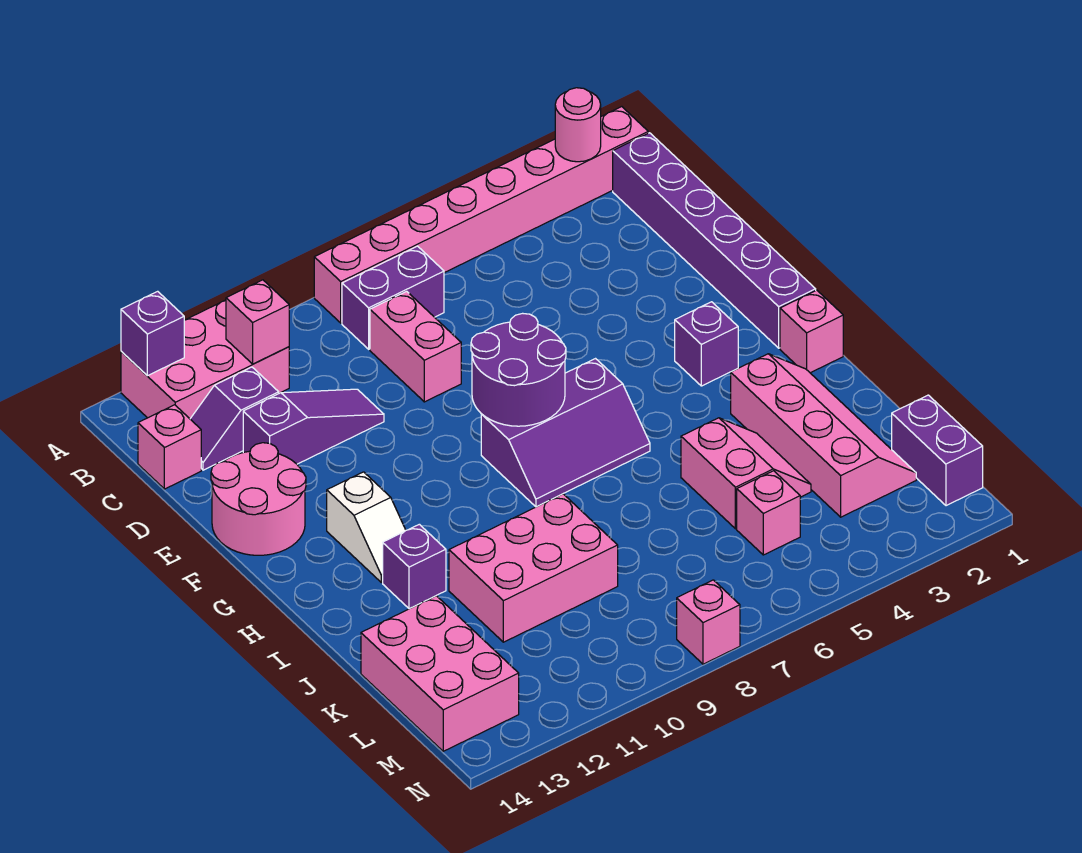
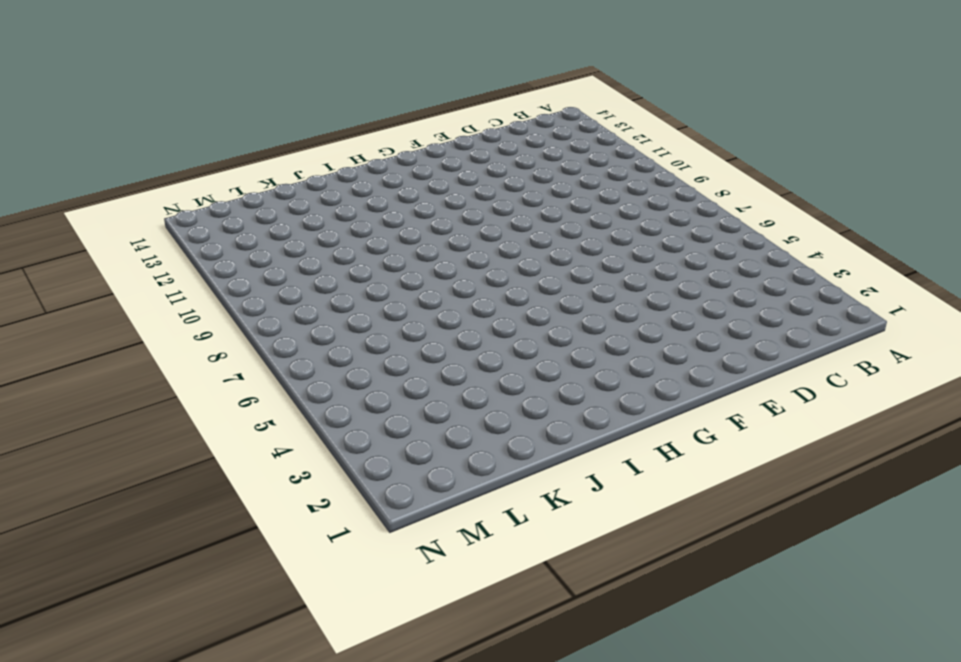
none -> pink brick A1:A8 level 1
none -> pink brick A11:B13 level 1
none -> purple brick B1:G1 level 1

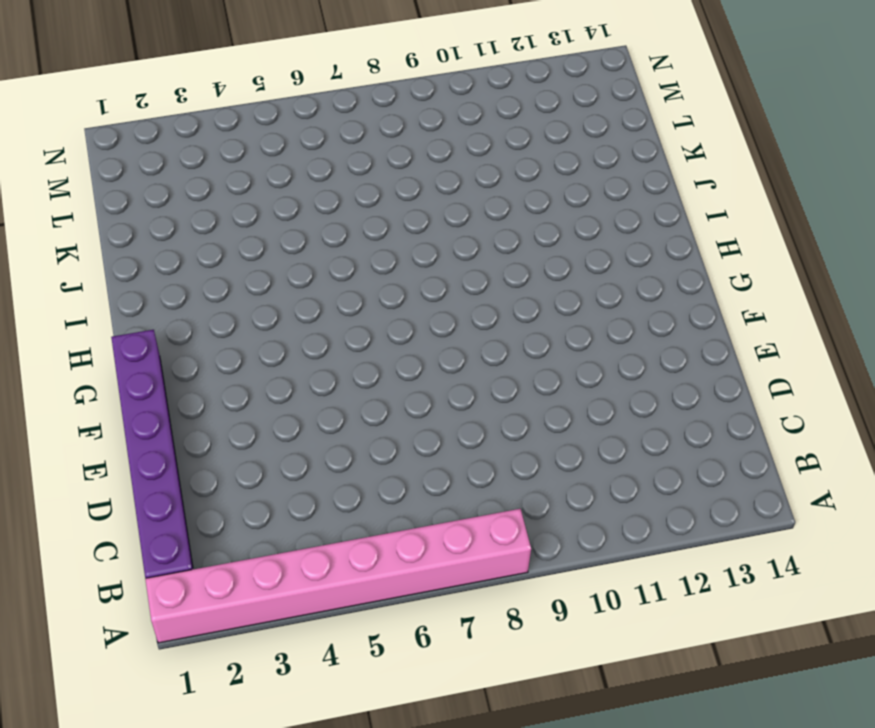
none -> pink brick A11:B13 level 1
none -> purple brick B7:B8 level 1
none -> pink brick C8:D8 level 1

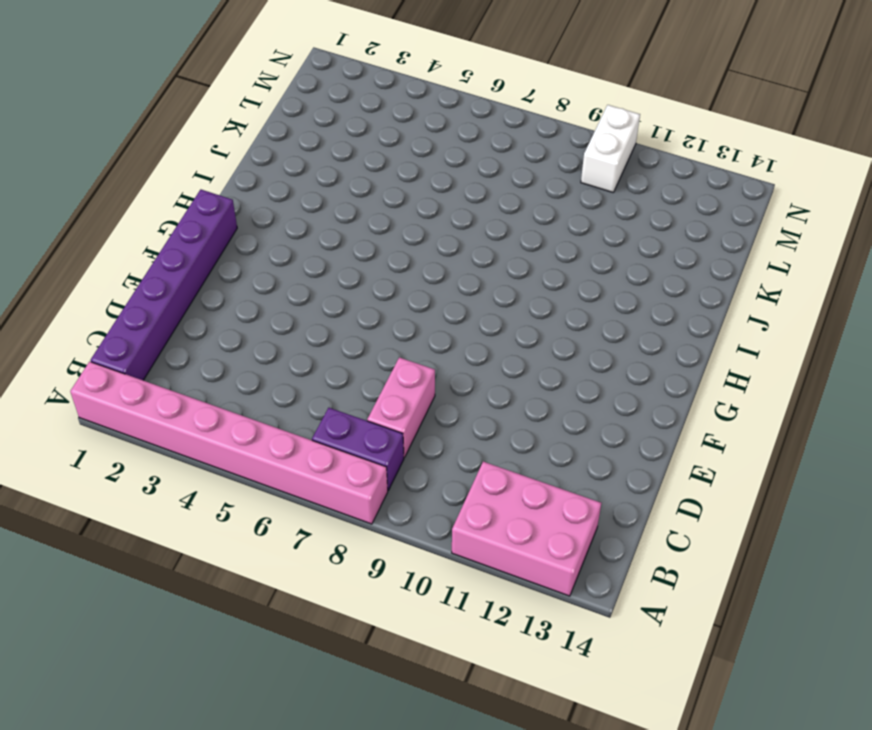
white brick M10:N10 level 1 -> none
none -> purple slope C12:C13 level 1 top 12
none -> pink brick C14 level 1
none -> purple slope D10:D12 level 1 top 12

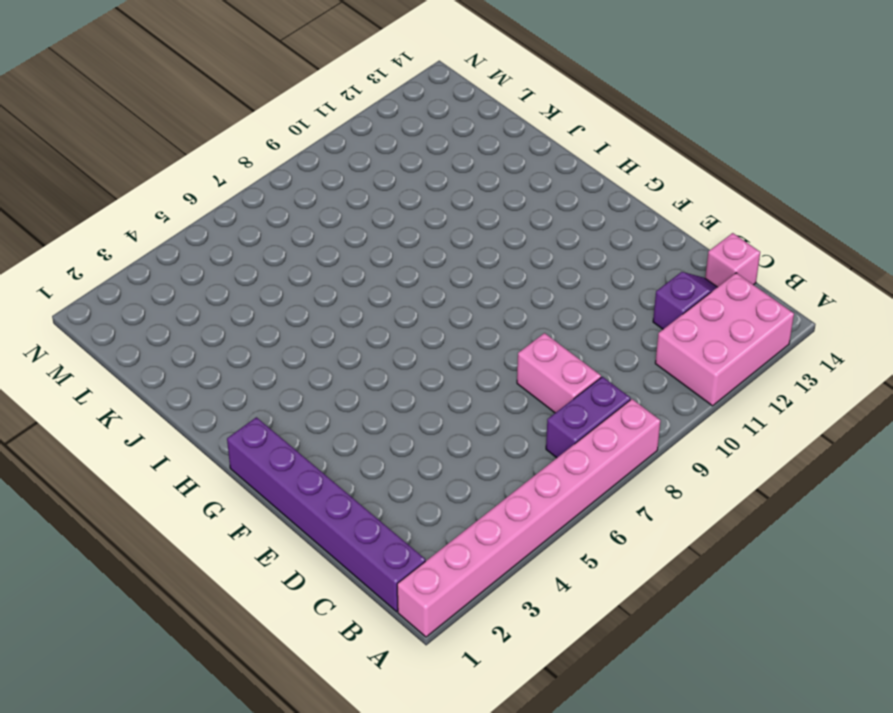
none -> purple slope D10:D12 level 1 top 12
none -> pink round brick E13:F14 level 1
none -> purple brick G3 level 1

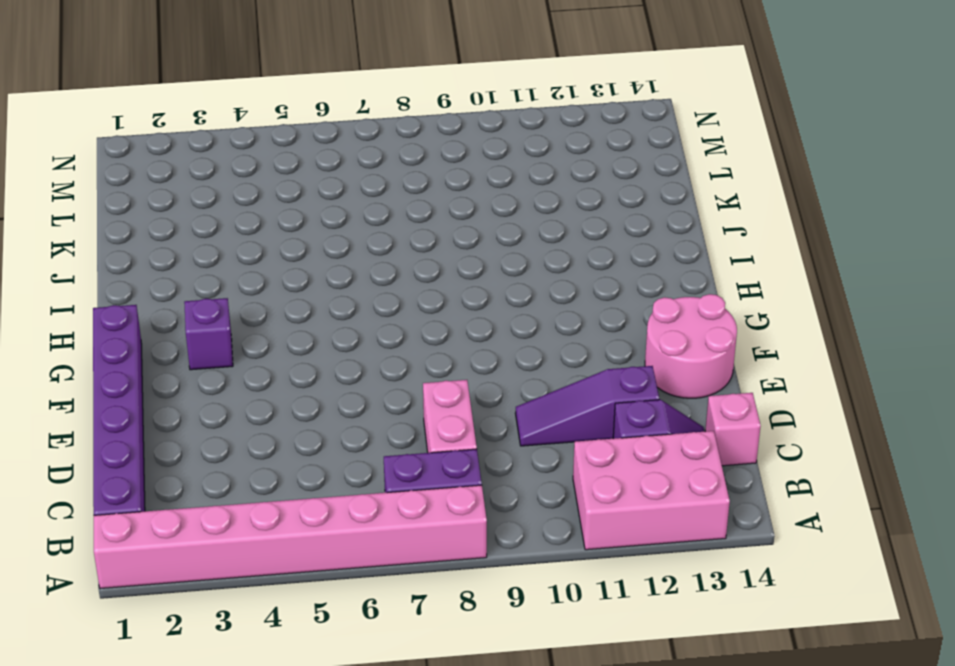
none -> purple slope G6:H8 level 1 top G
none -> white slope G12:H12 level 1 top G
none -> pink brick H1 level 1

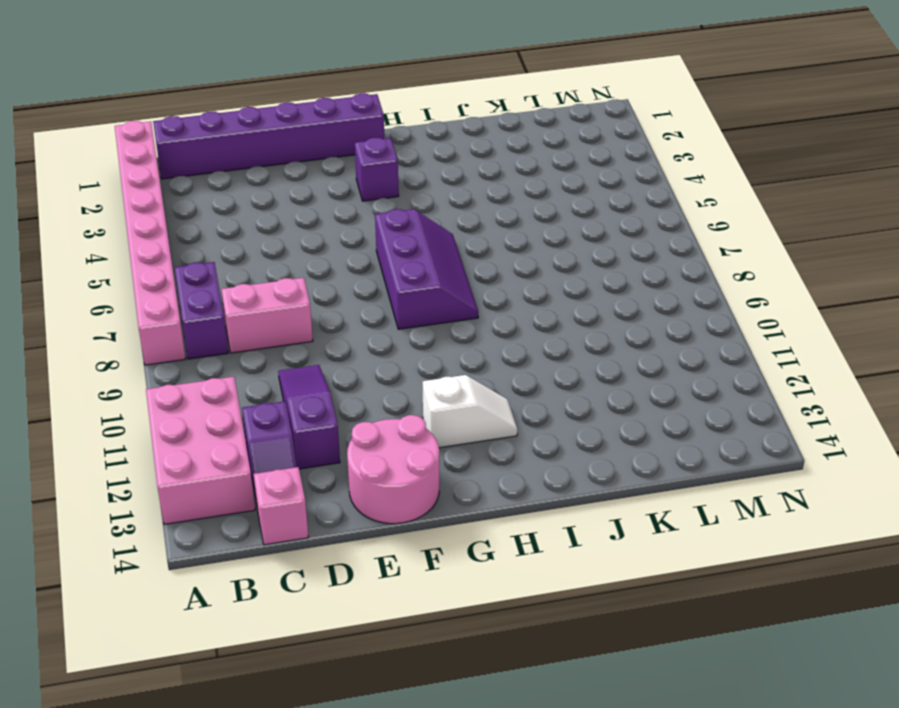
none -> pink brick H1 level 1
none -> pink slope I2:L3 level 1 top 3
none -> purple brick I12 level 1

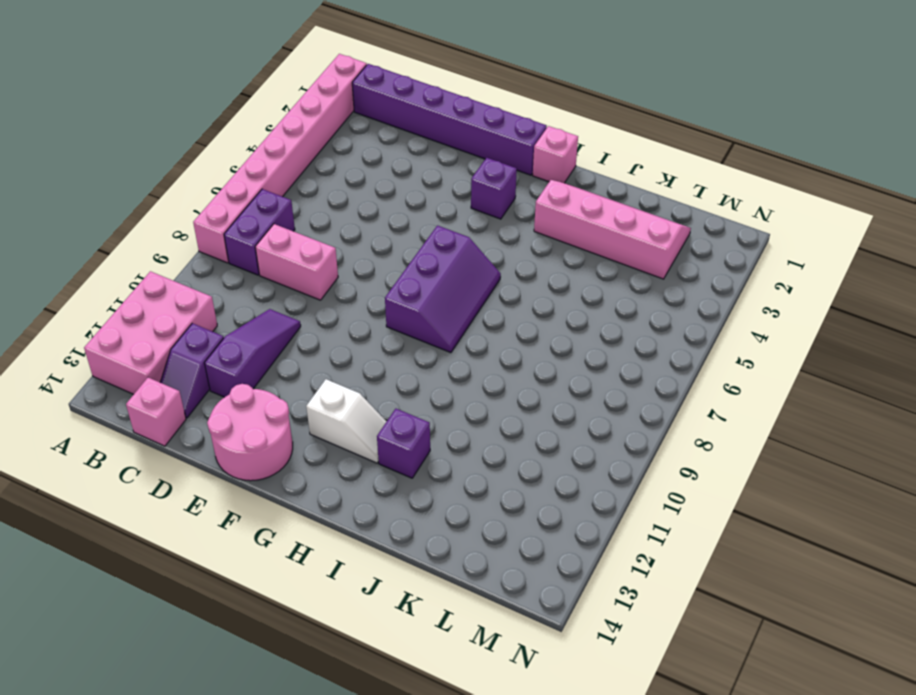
none -> pink slope J4:K5 level 1 top 5
none -> pink brick J9:K11 level 1
none -> pink brick K13:M14 level 1

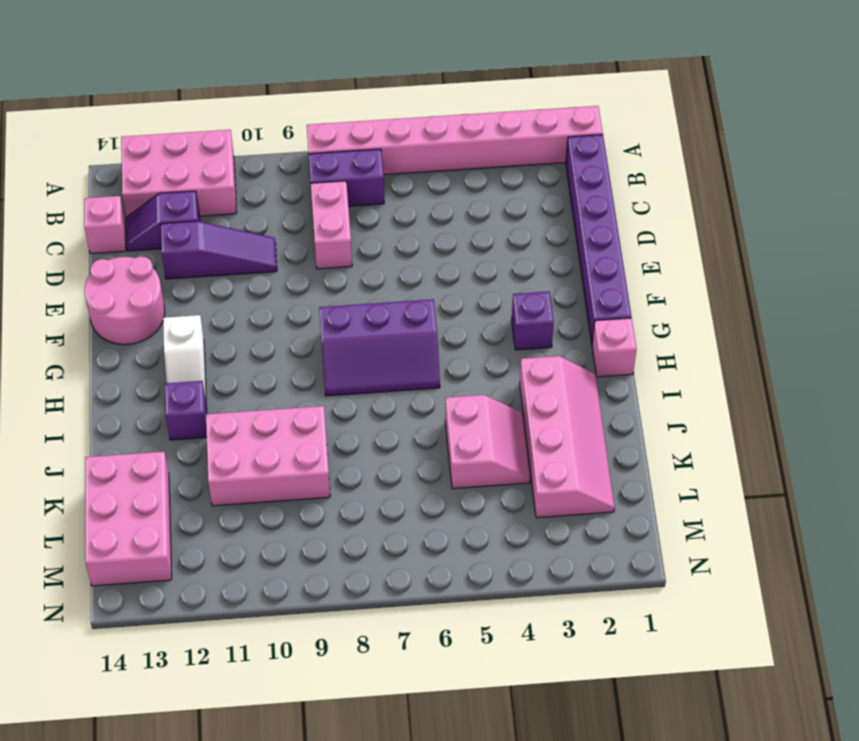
none -> purple brick L1:M1 level 1
none -> pink brick L5 level 1
none -> pink brick N8 level 1

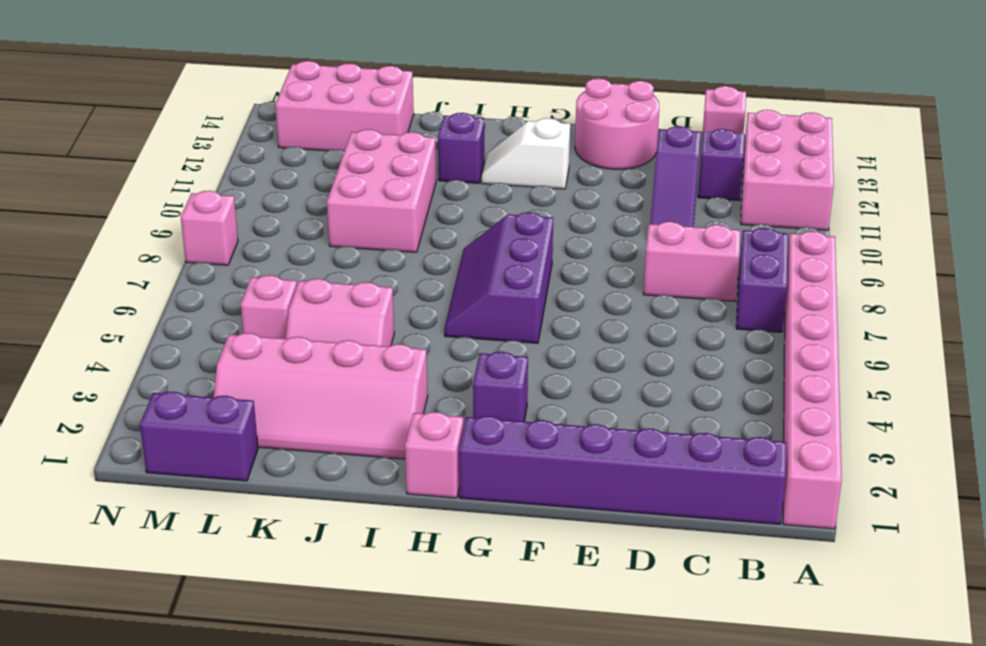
none -> pink round brick A2 level 2
none -> purple brick A13 level 2
none -> pink brick B11 level 2

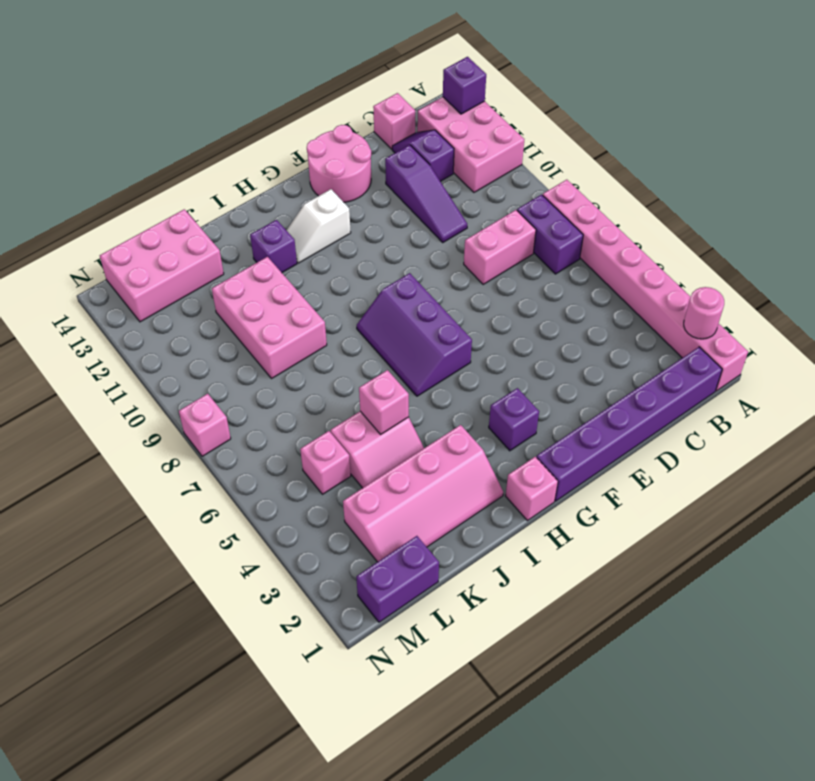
pink brick J5 level 2 -> pink brick B11 level 2
none -> purple round brick F7:G8 level 2

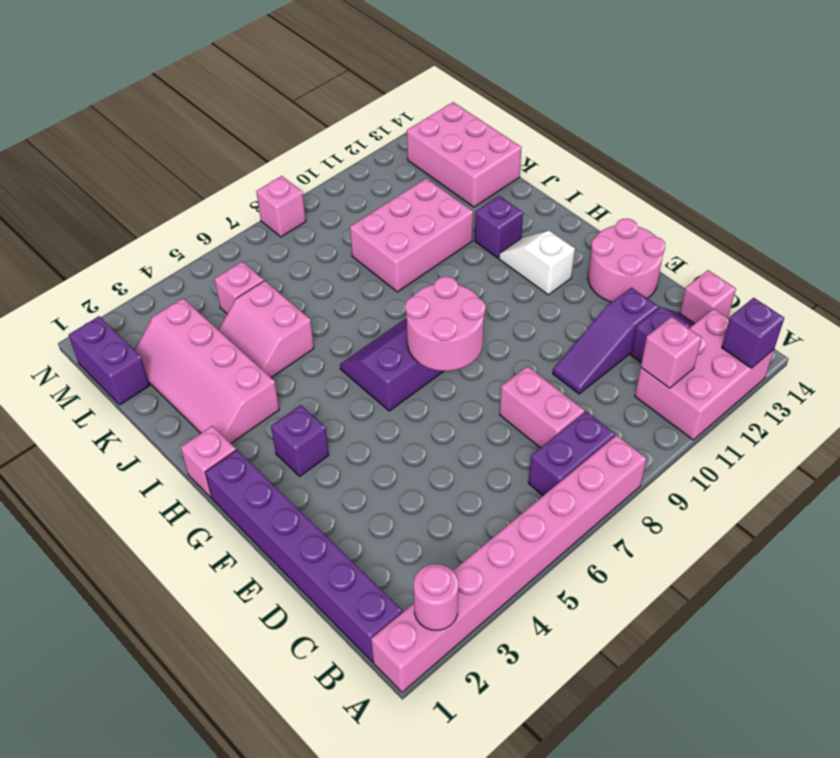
pink round brick F7:G8 level 2 -> purple round brick F7:G8 level 2

